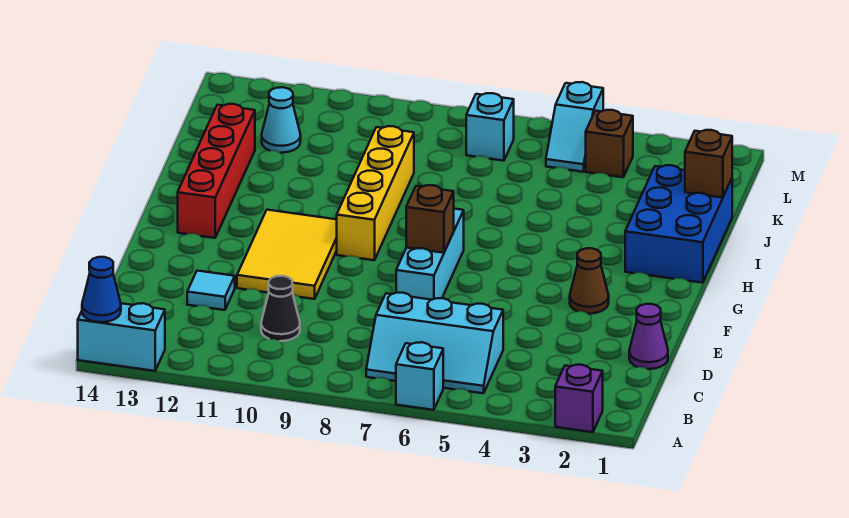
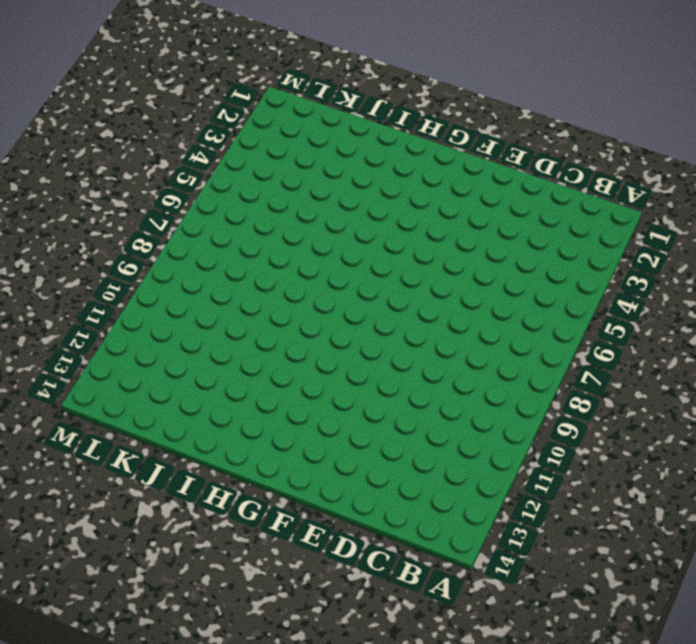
none -> purple brick A2 level 1
none -> cyan brick A6 level 1
none -> cyan brick A13:A14 level 1

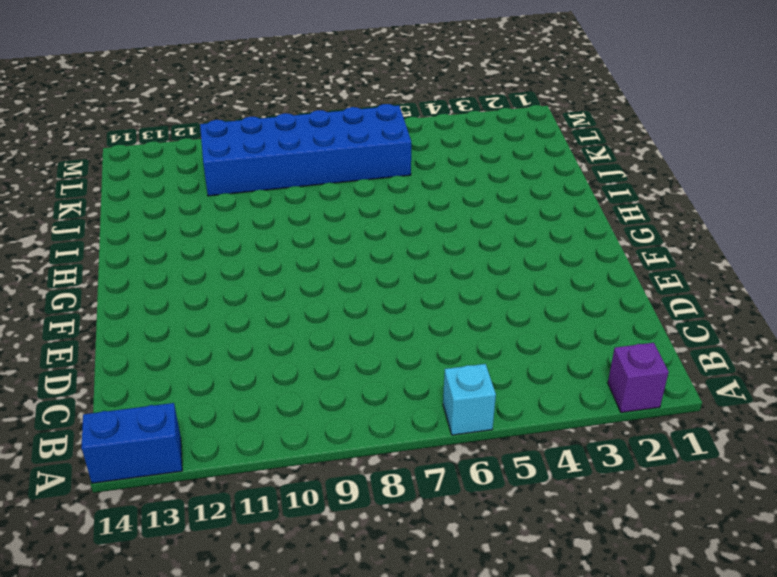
blue brick A13:A14 level 1 -> cyan brick A13:A14 level 1
blue brick K6:L11 level 1 -> cyan brick L7 level 1
none -> cyan slope B5:C7 level 1 top C
none -> black cone C10 level 1
none -> purple cone D1 level 1

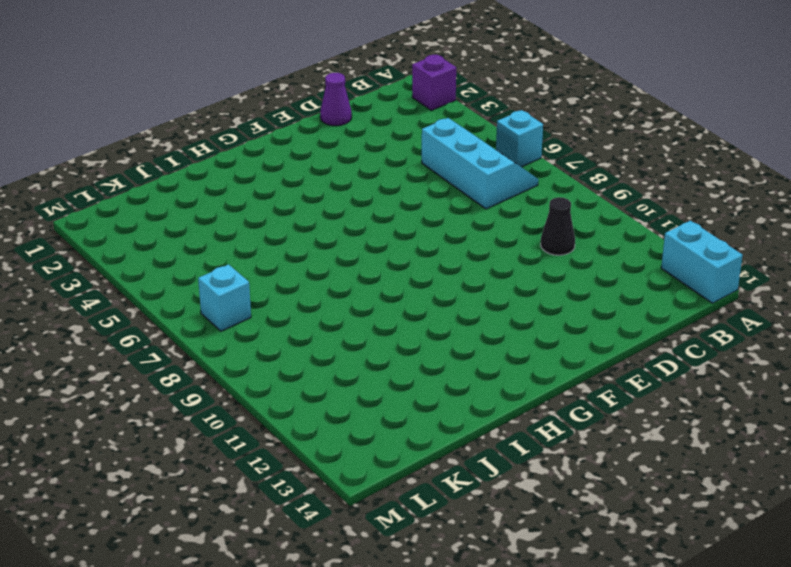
none -> cyan tile D12 level 1
none -> cyan brick E7:G7 level 1
none -> yellow tile E10:G11 level 1

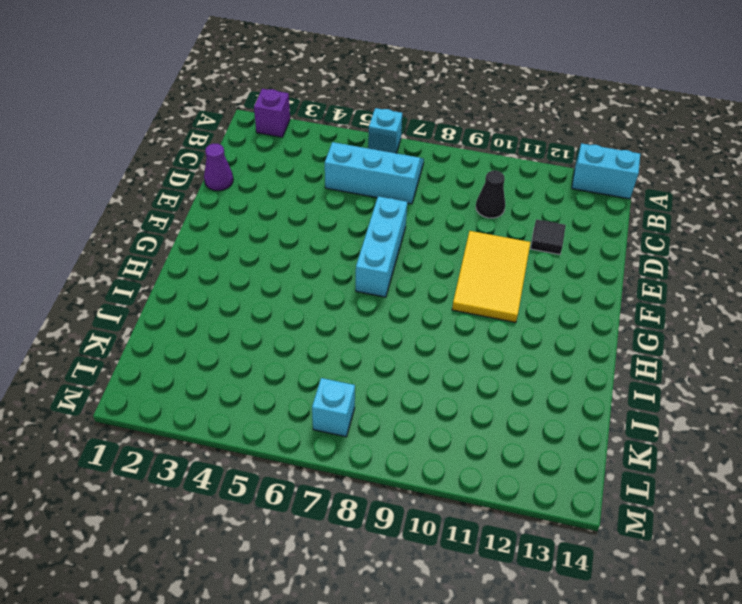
black tile D12 level 1 -> cyan tile D12 level 1
none -> brown cone F3 level 1
none -> yellow brick G9:J9 level 1
none -> red brick G13:J13 level 1

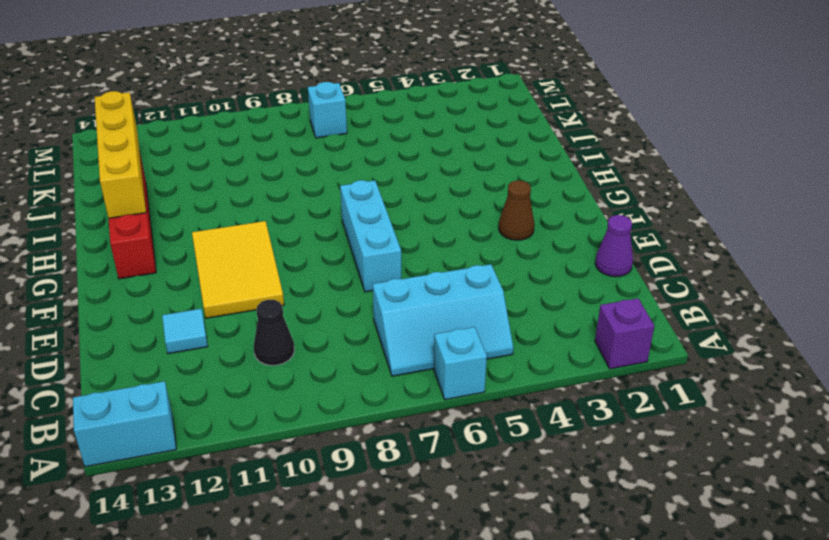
yellow brick H13:K13 level 2 -> yellow brick G9:J9 level 1
none -> blue brick H1:J2 level 1
none -> cyan cone K12 level 1
none -> brown brick L4 level 1

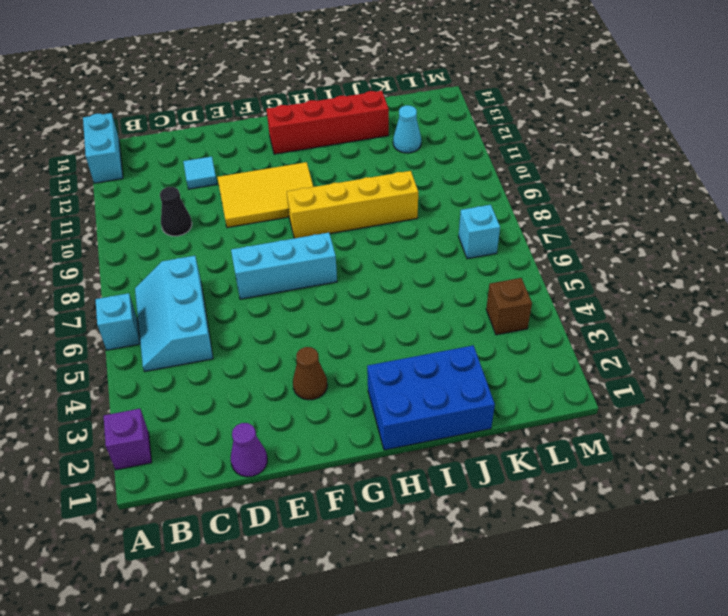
none -> cyan slope L5:M5 level 1 top M
none -> blue cone A14 level 2
none -> brown brick F7 level 2

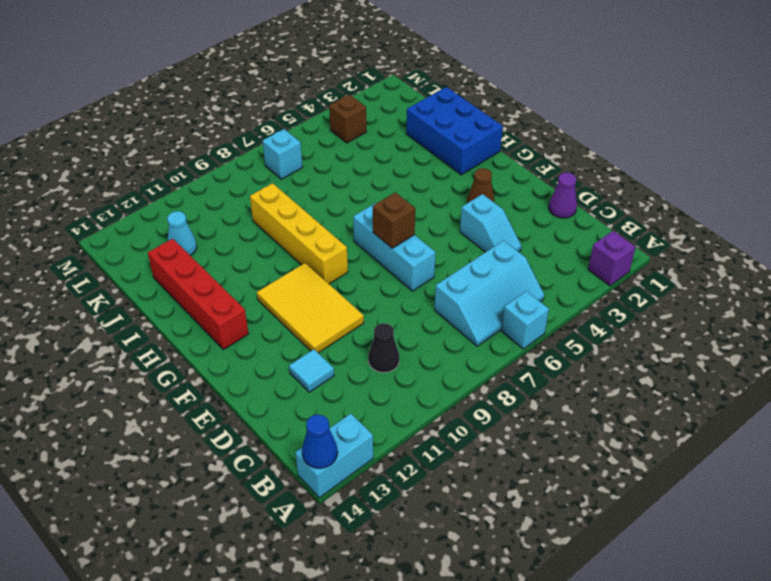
cyan slope D4:E4 level 1 top E -> cyan slope L5:M5 level 1 top M
none -> brown brick J1 level 2

